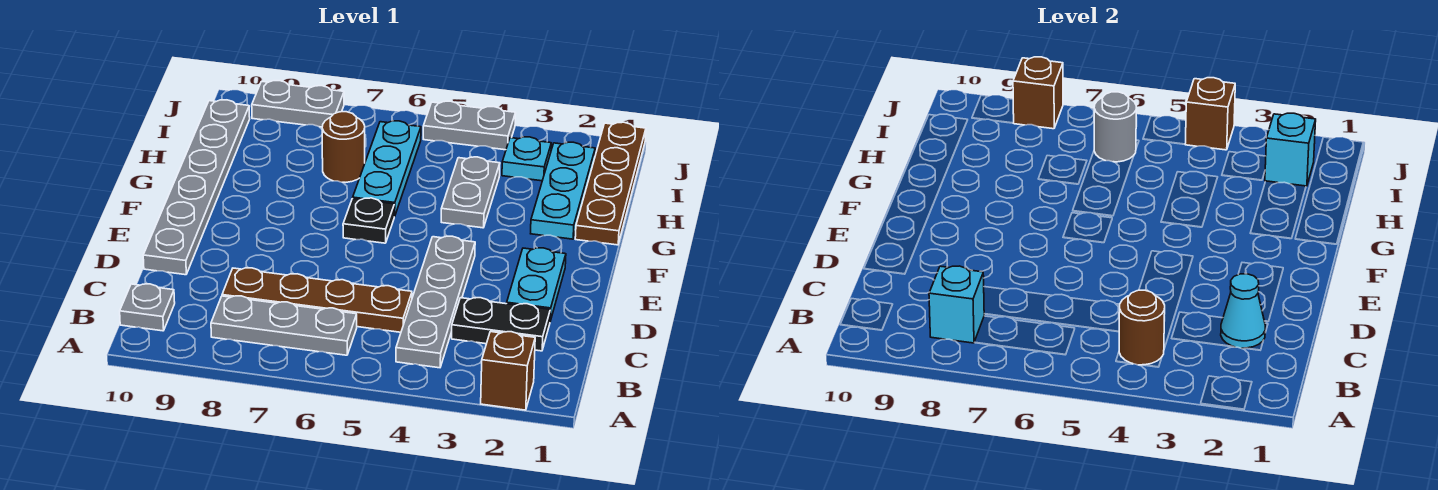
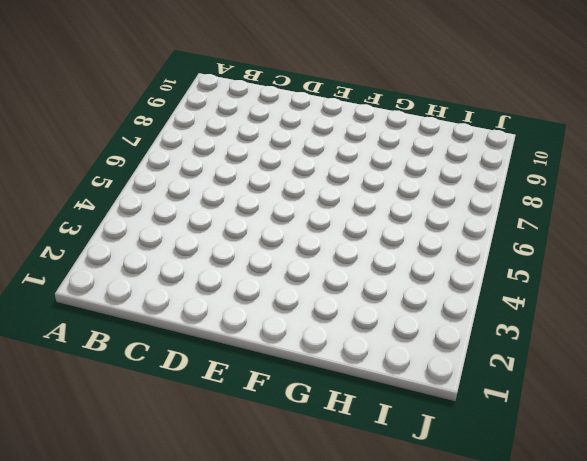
none -> brown brick A2 level 1
none -> grey plate B4:E4 level 1
none -> grey plate B6:B8 level 1

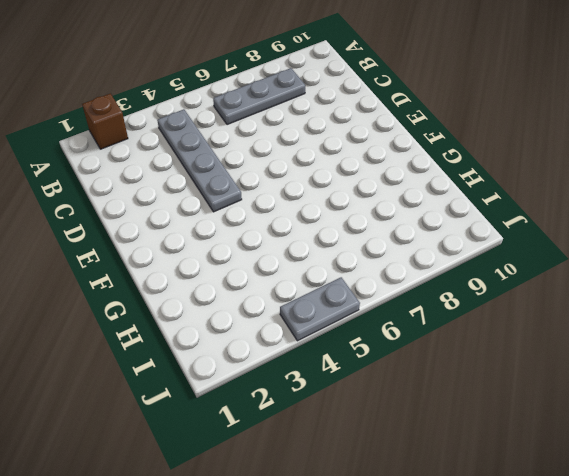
none -> grey plate B10 level 1
none -> black plate C2:C3 level 1
none -> brown plate C5:C8 level 1

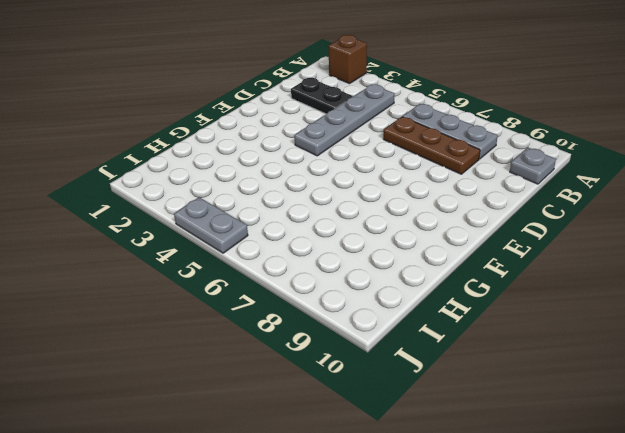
brown plate C6:C8 level 1 -> brown plate C5:C8 level 1
none -> cyan plate D2:E2 level 1
none -> grey plate D10:I10 level 1
none -> black plate F6 level 1

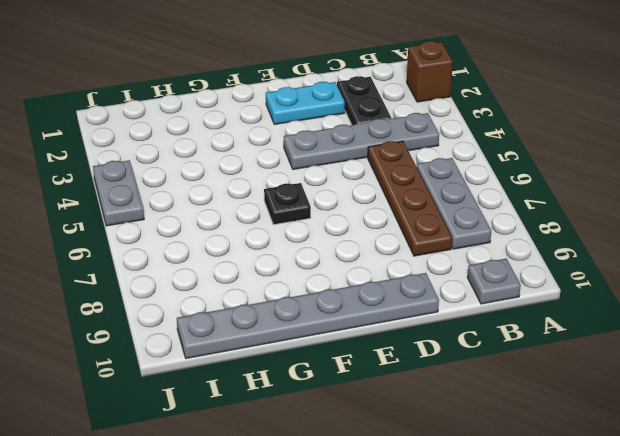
none -> brown plate G1:J1 level 1
none -> cyan plate G2:I2 level 1
none -> grey plate G4:H4 level 1

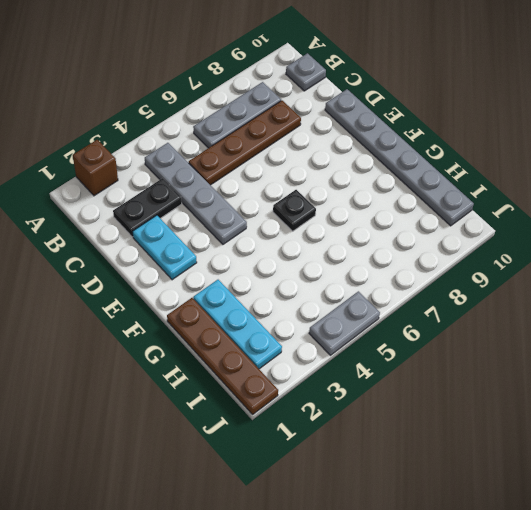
none -> grey plate G4:H4 level 1
none -> cyan plate G6:I6 level 1
none -> brown round brick H7 level 1

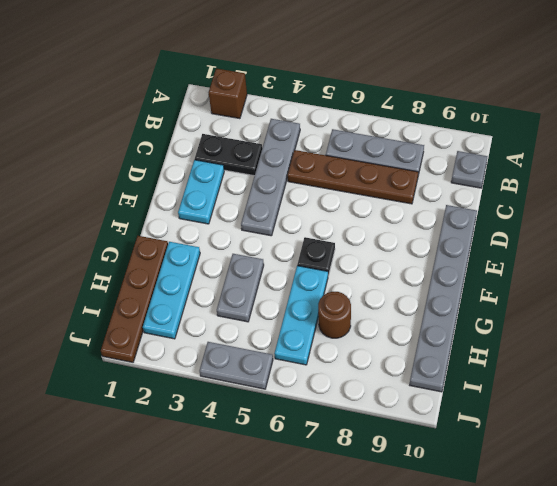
none -> cyan plate I3 level 1
none -> grey plate J8:J9 level 1
none -> brown round brick B4 level 2

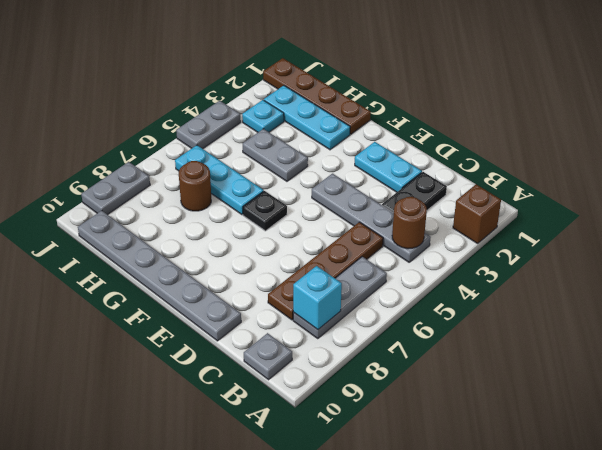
none -> cyan cone C2 level 2
none -> cyan brick I2 level 2
none -> grey round brick I6 level 2

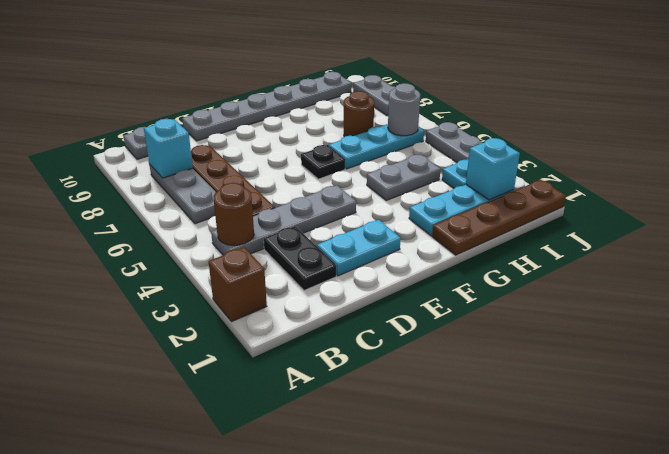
none -> cyan cone C2 level 2
none -> brown brick J4 level 2
none -> brown brick J8 level 2

